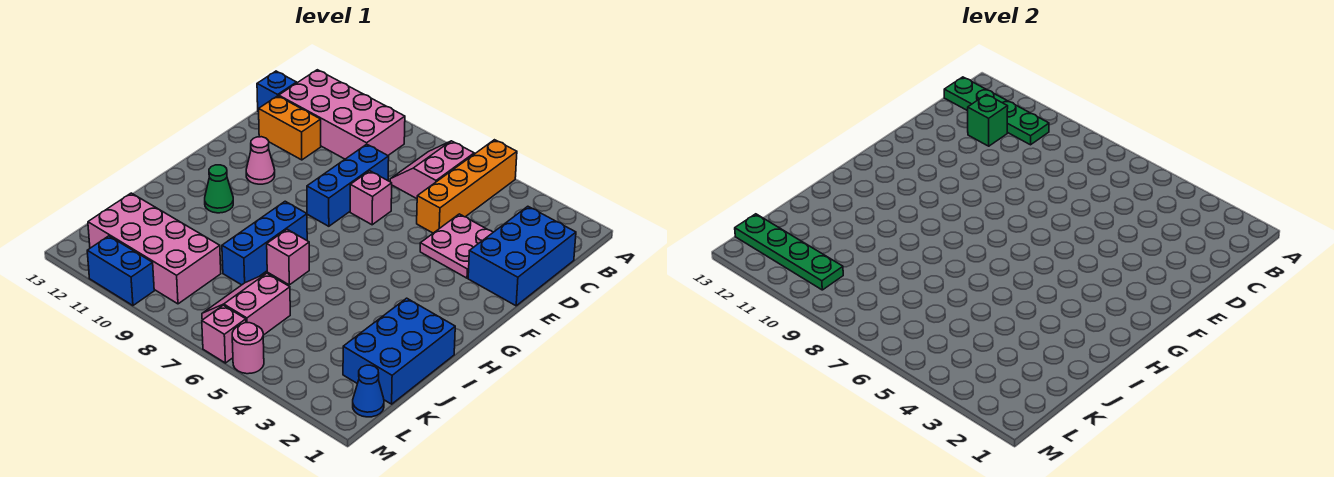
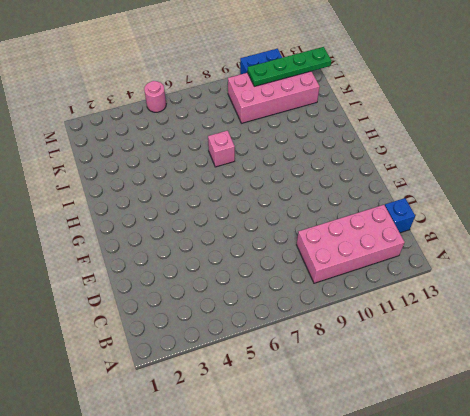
none -> orange brick A5:D5 level 1
none -> pink slope B6:C7 level 1 top 6
none -> blue brick C1:E2 level 1

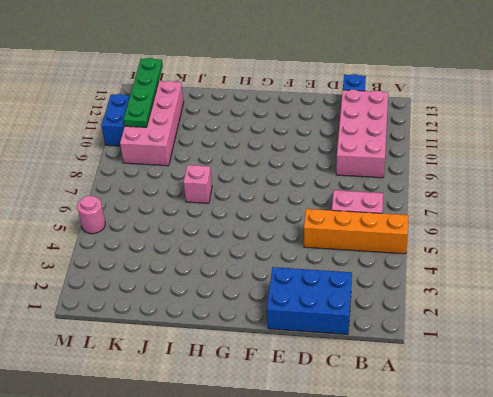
none -> pink plate D3:E4 level 1
none -> blue brick D8:F8 level 1
none -> orange brick D11:D12 level 1

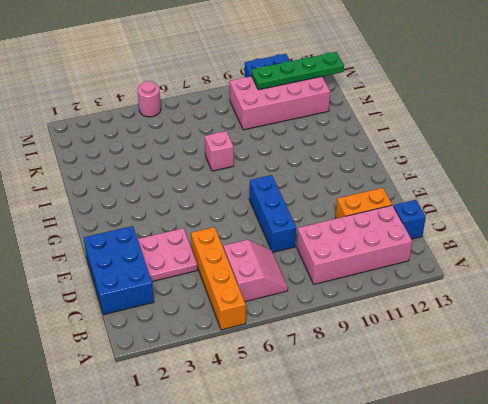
none -> pink brick E7 level 1
none -> pink cone F11 level 1
none -> blue brick H8:J8 level 1

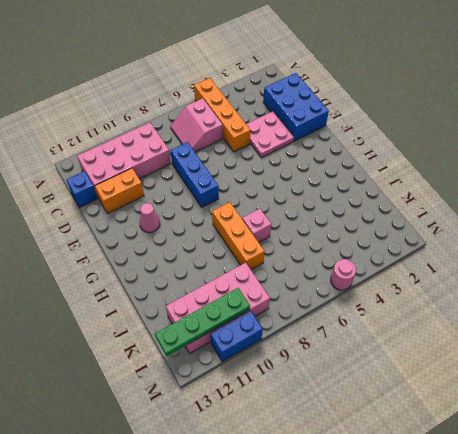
orange brick H8:J8 level 1 -> blue brick H8:J8 level 1
none -> pink brick E7 level 1
none -> green cone H11 level 1
none -> blue brick I1:K2 level 1

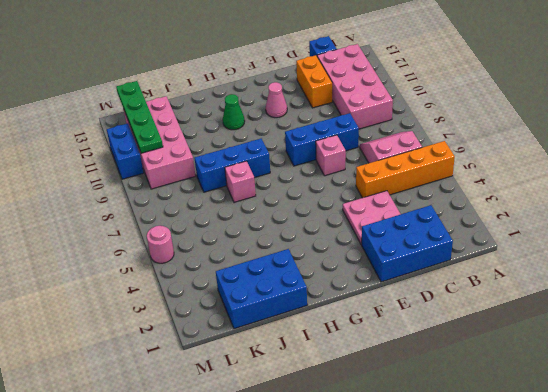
none -> pink slope K6:L7 level 1 top 6
none -> blue cone L1 level 1
none -> pink brick M6 level 1

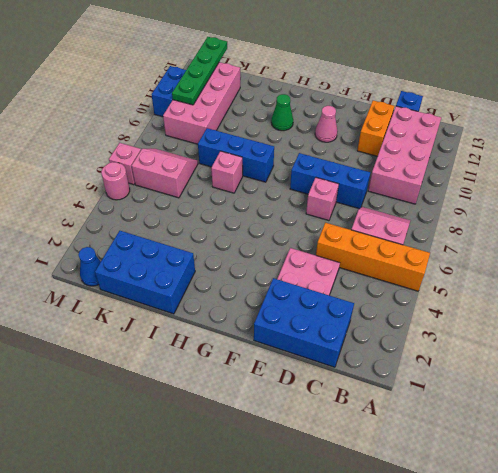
none -> green plate B10:B13 level 2
none -> green brick C11 level 2

